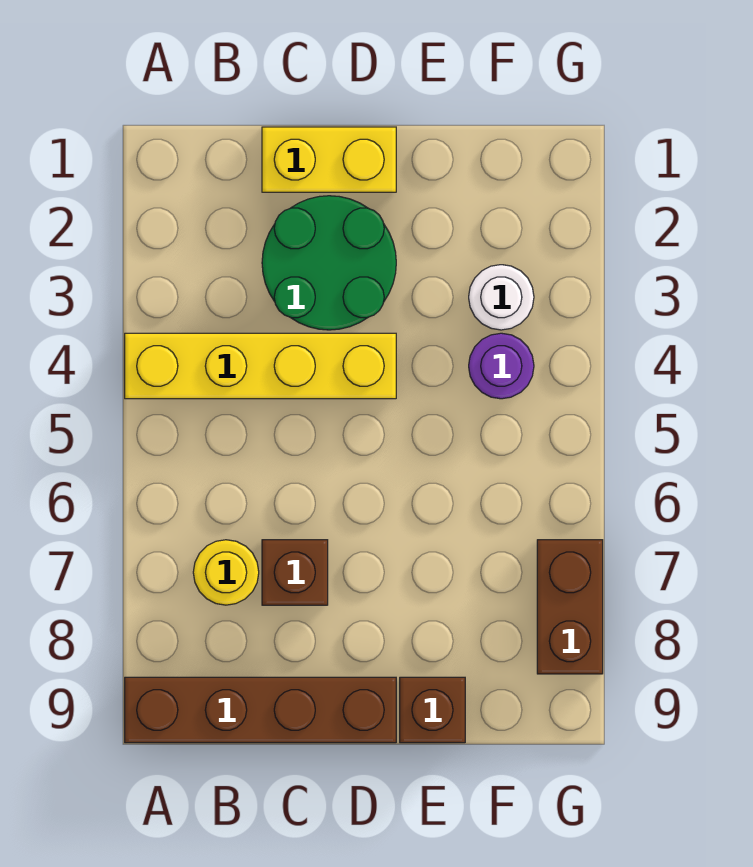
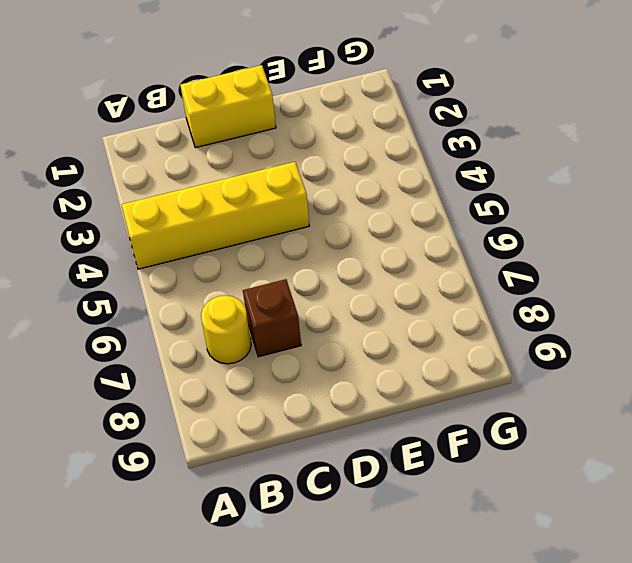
none -> brown brick A9:D9 level 1
none -> green round brick C2:D3 level 1

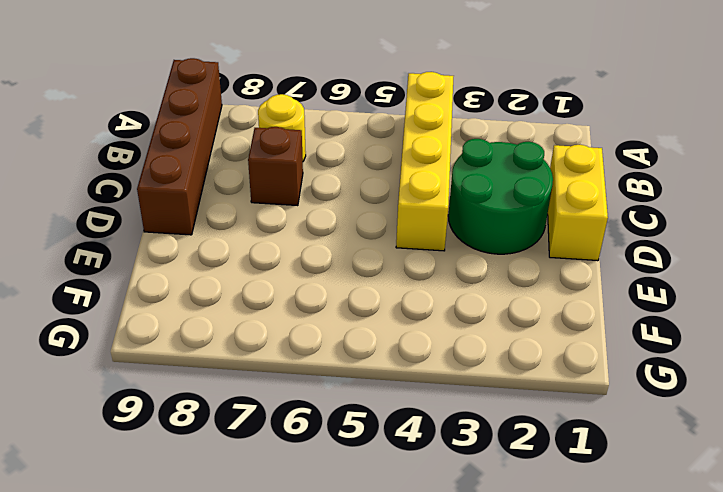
none -> brown brick E9 level 1
none -> white round brick F3 level 1

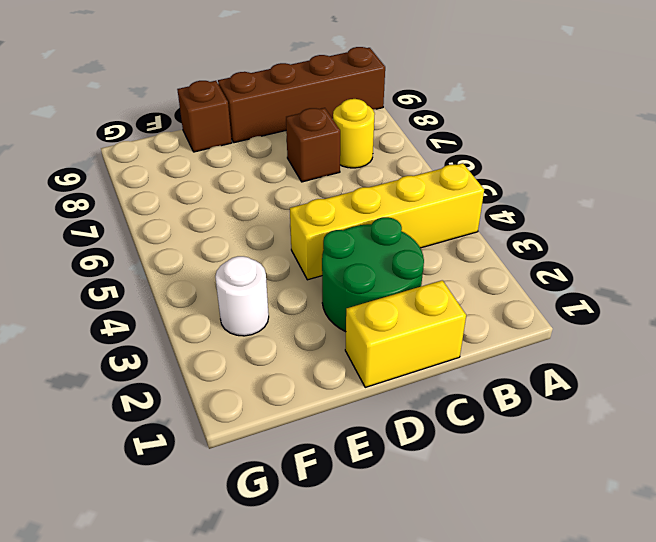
none -> purple round brick F4 level 1
none -> brown brick G7:G8 level 1

